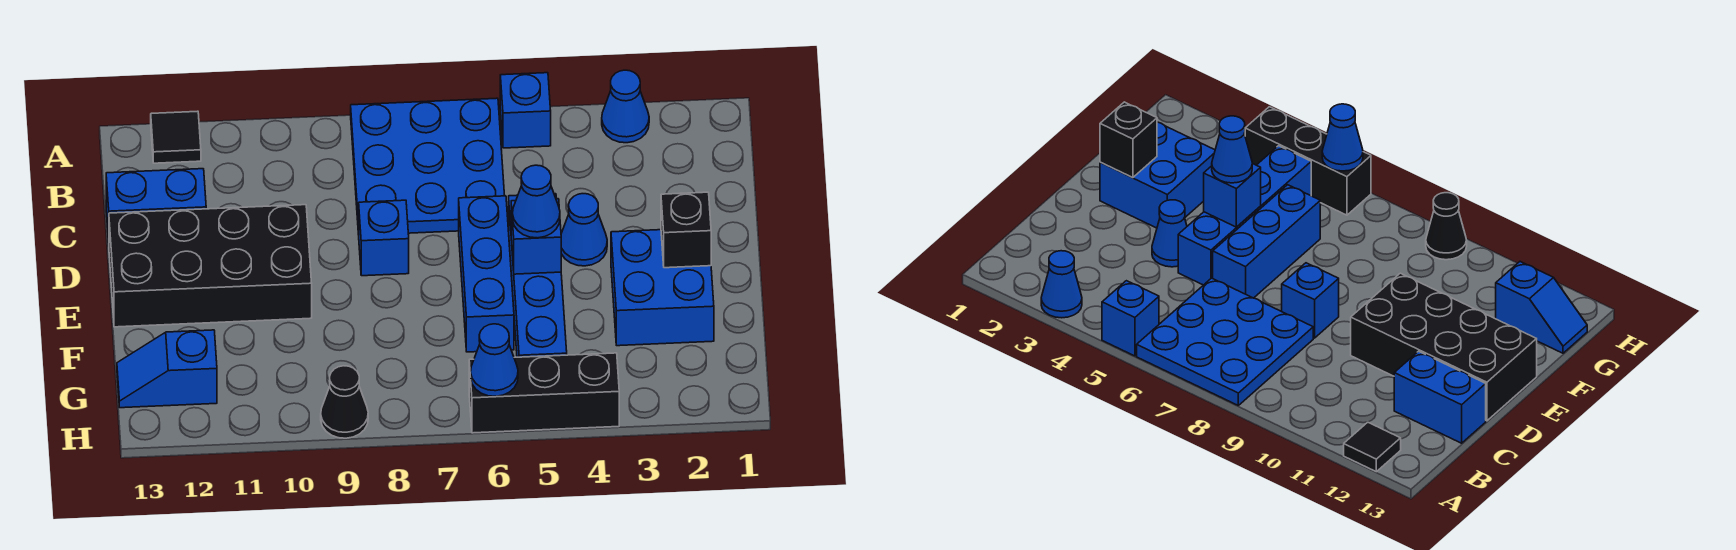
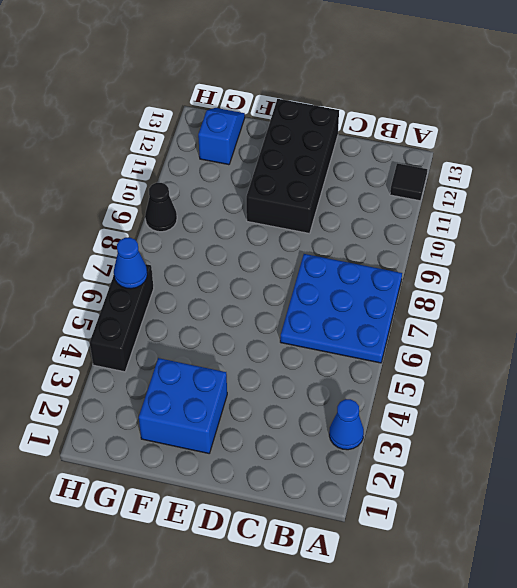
none -> blue brick A5 level 1
none -> blue brick C12:C13 level 1
none -> blue cone D4 level 1

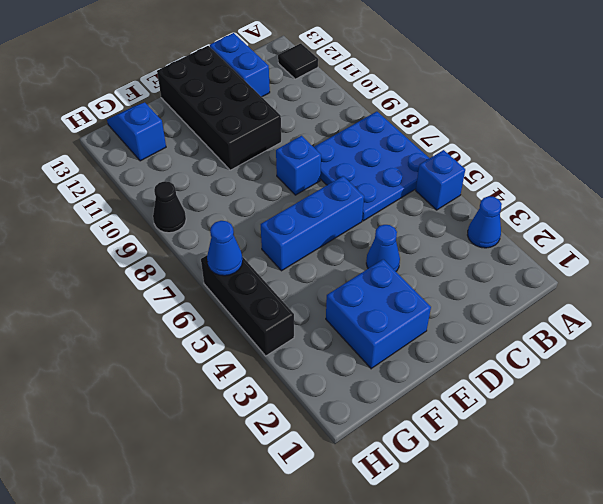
none -> blue brick D5:G5 level 1
none -> black brick E2 level 2
none -> blue brick E5 level 2

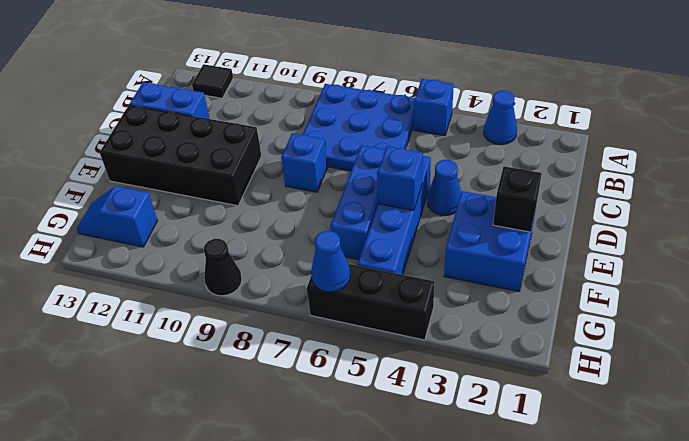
none -> blue cone E5 level 3

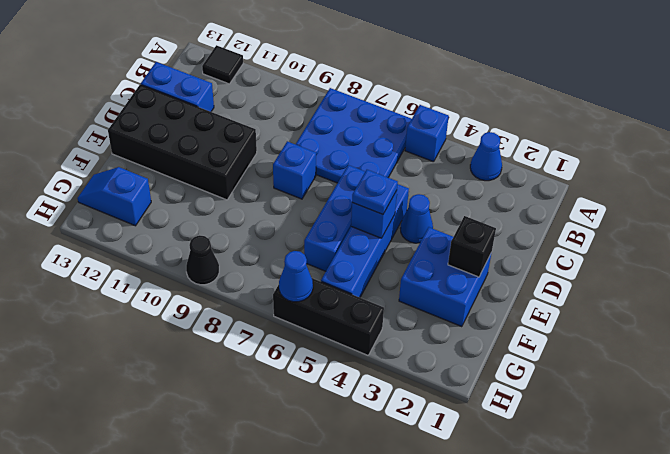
blue plate E5 level 3 -> blue cone E5 level 3

